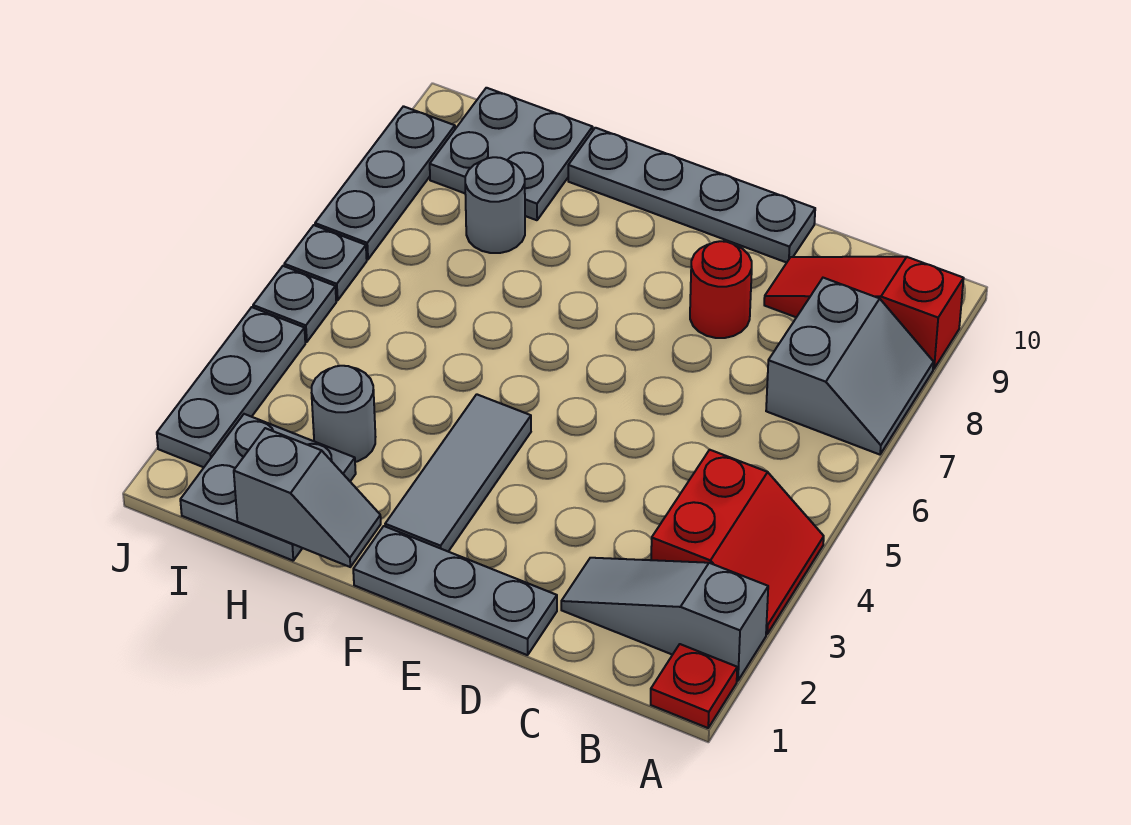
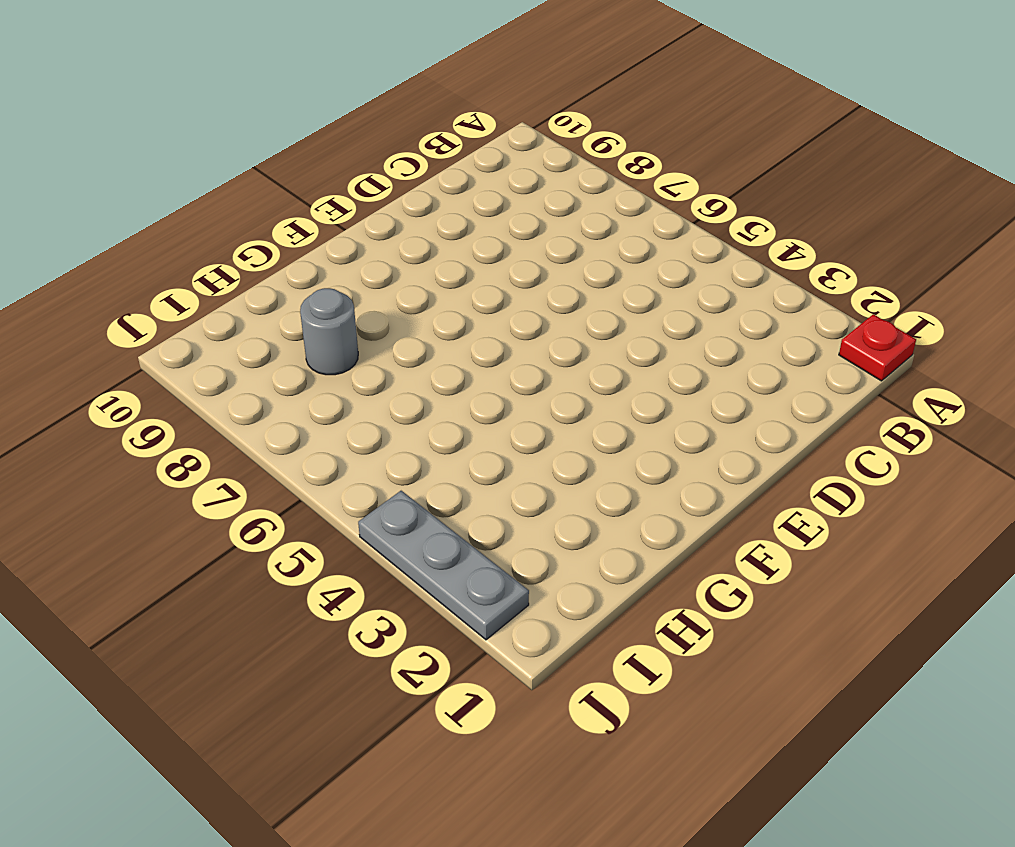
none -> grey slope A2:C2 level 1 top A
none -> red slope A3:B4 level 1 top B
none -> grey slope A7:B8 level 1 top B

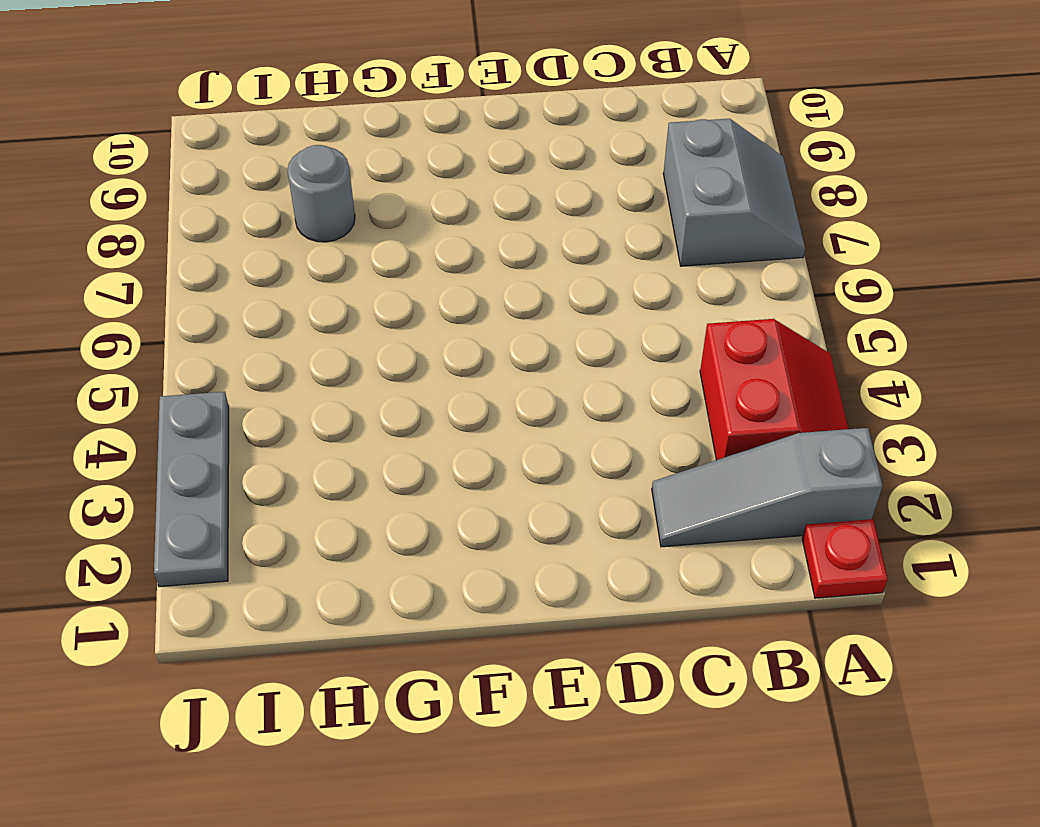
none -> red slope A9:C9 level 1 top A
none -> grey plate D1:F1 level 1
none -> red round brick D8 level 1

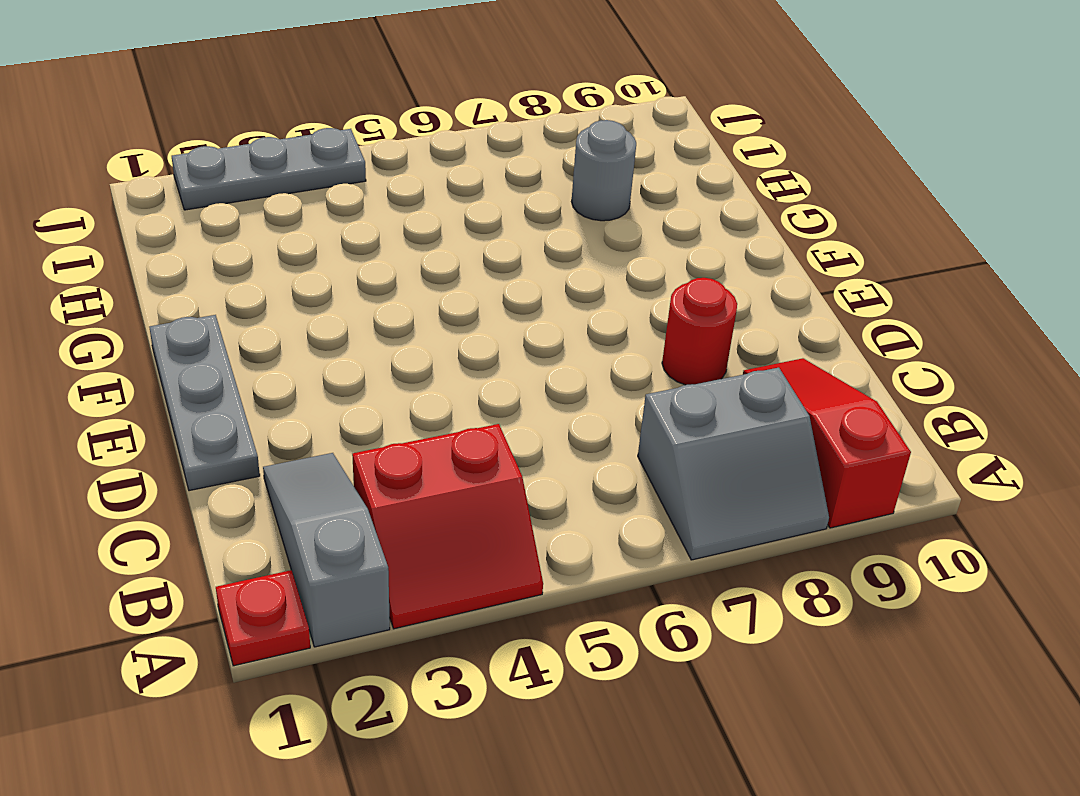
none -> grey plate D10:G10 level 1
none -> grey tile F2:F4 level 1
none -> grey plate H1:I2 level 1

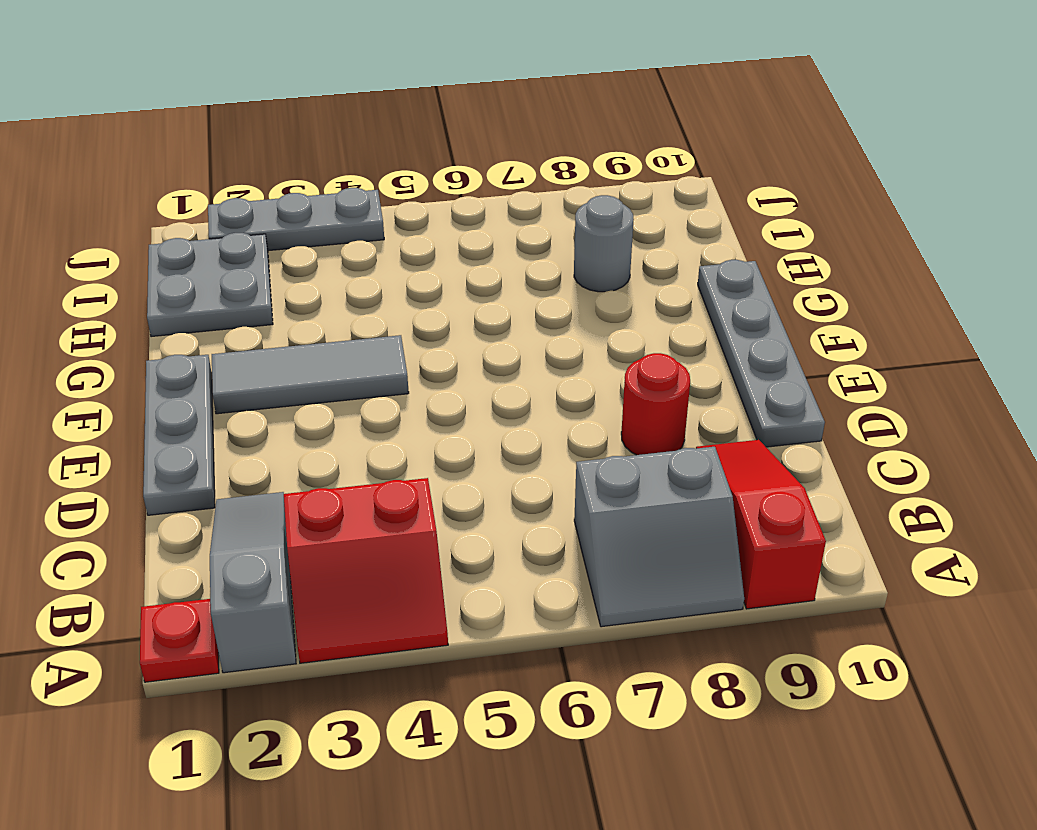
none -> grey round brick H3 level 1
none -> grey plate H9:I10 level 1
none -> grey plate J5 level 1

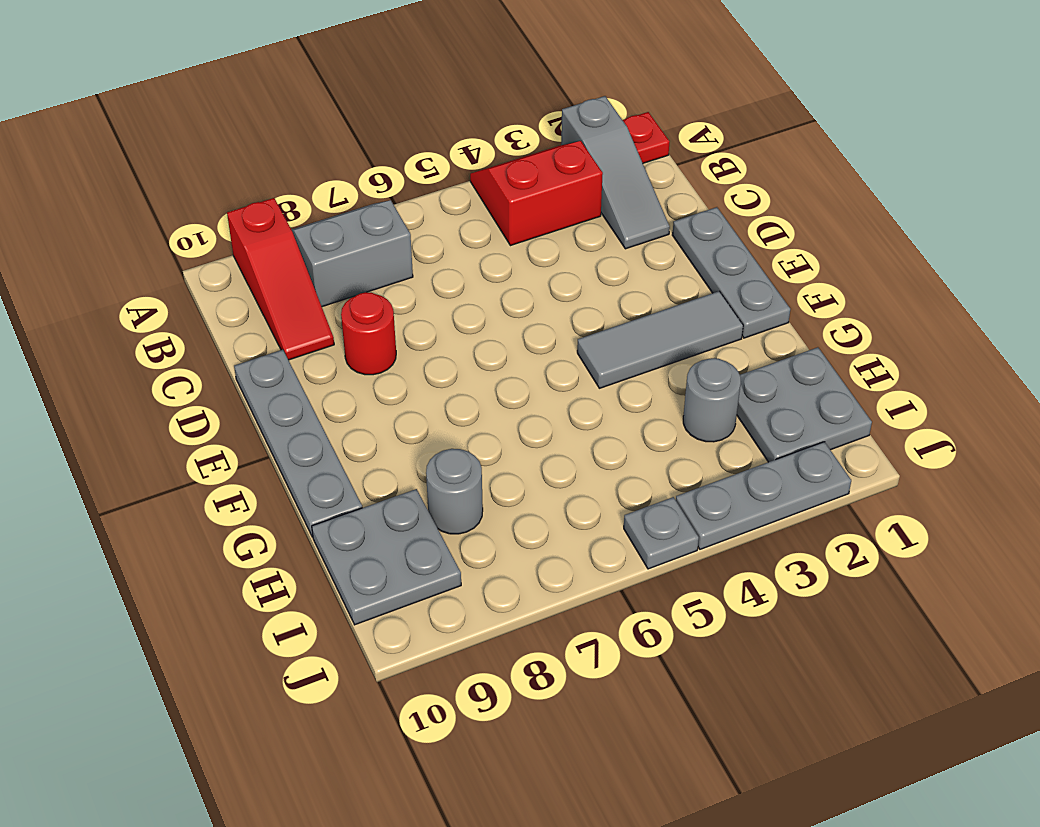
none -> grey plate J6 level 1
none -> grey plate J7:J9 level 1
none -> grey slope G1:H1 level 2 top H

